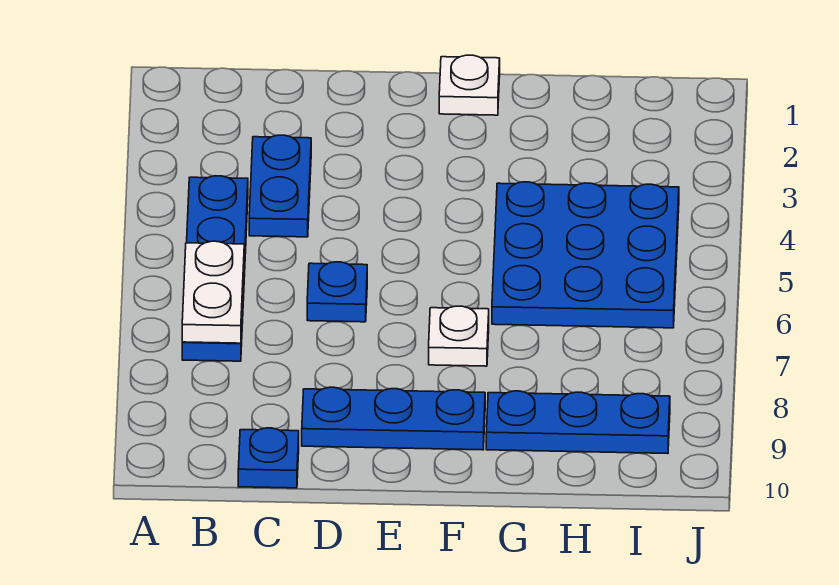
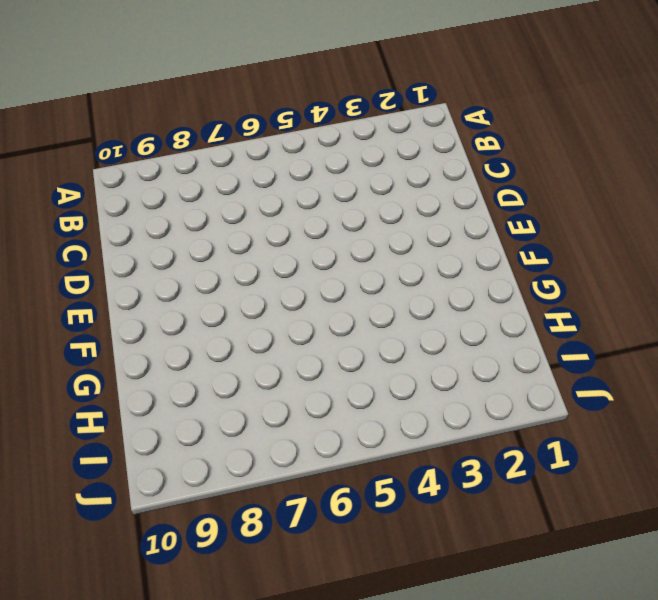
none -> blue plate B4:B7 level 1
none -> blue plate C3:C4 level 1

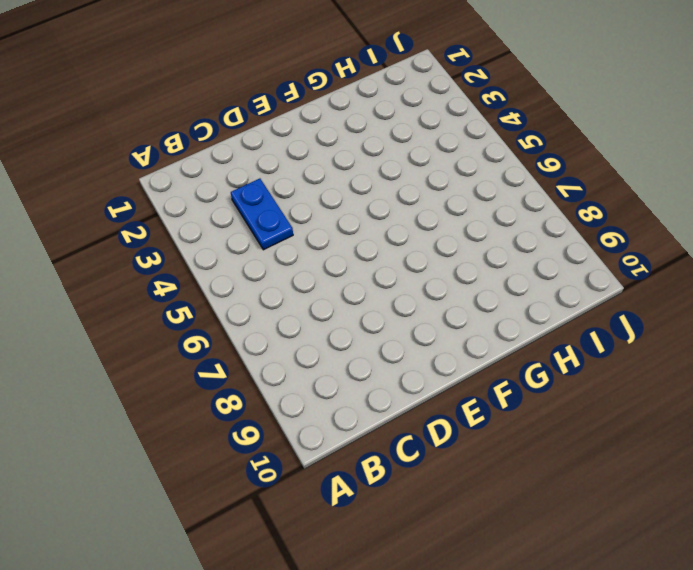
none -> blue plate B4:B7 level 1
none -> blue plate C10 level 1

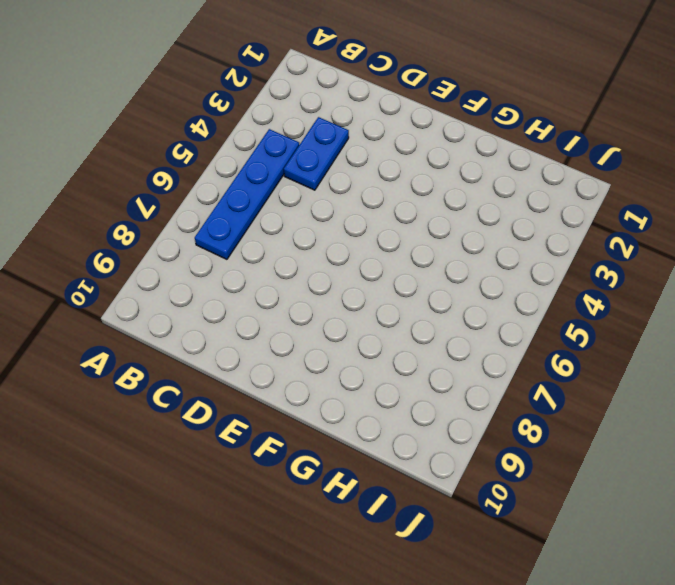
none -> blue plate C10 level 1
none -> blue plate D6 level 1

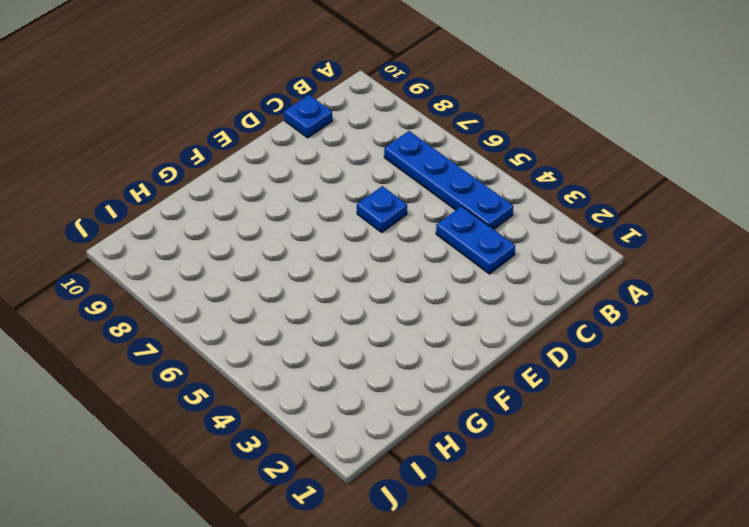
none -> blue plate D9:F9 level 1
none -> white plate F1 level 1

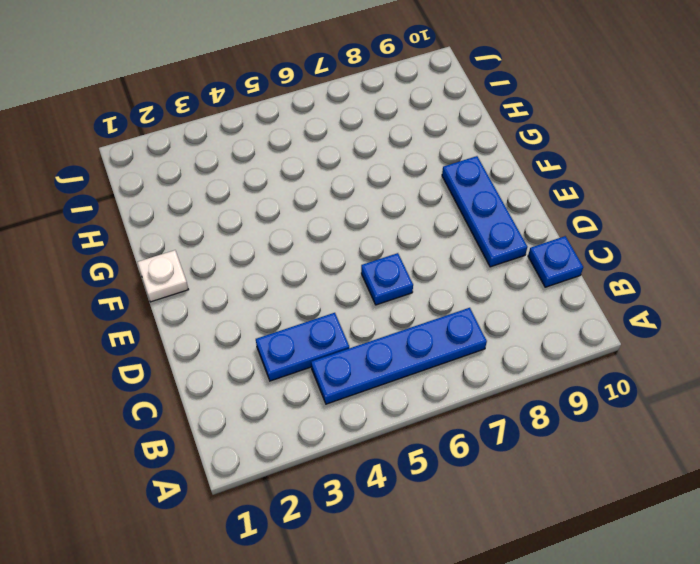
none -> white plate F7 level 1
none -> blue plate G4:I6 level 1

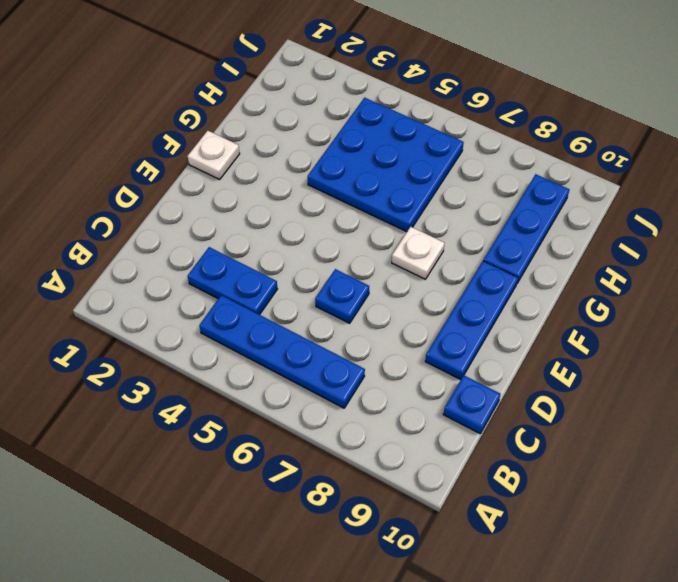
none -> white plate B6:B7 level 2

